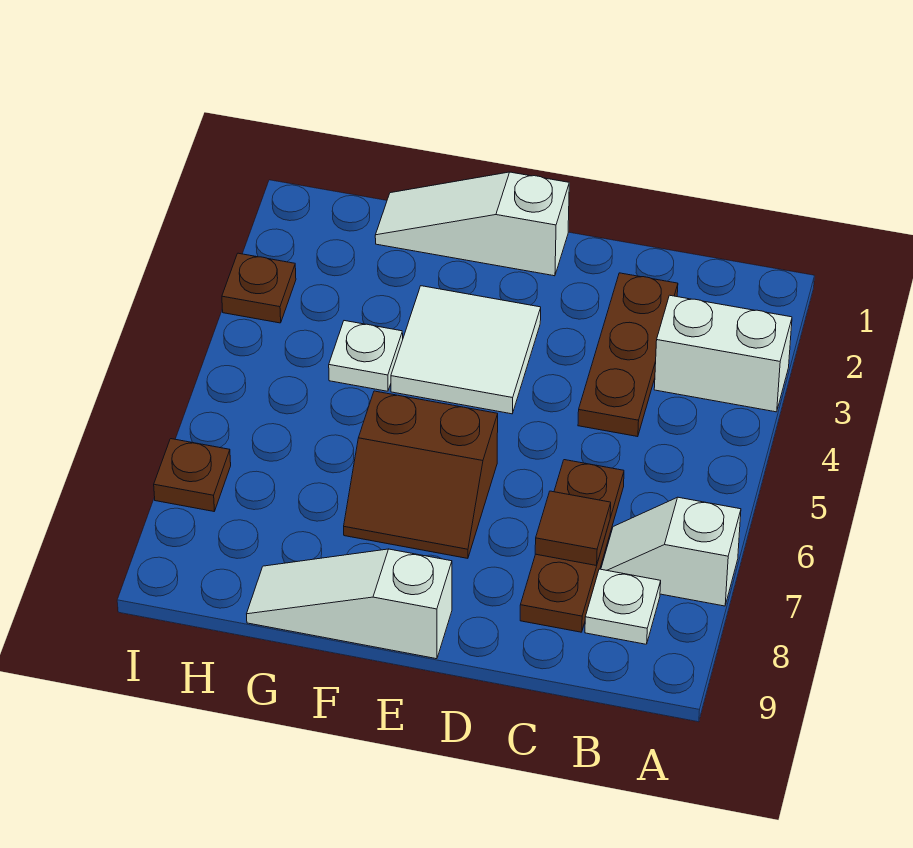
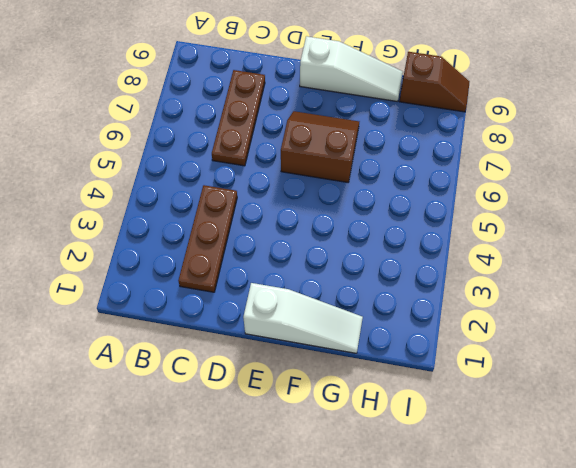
brown slope H9:I9 level 1 top H -> none
none -> white brick A3:B3 level 1
none -> white slope A7:B7 level 1 top A
none -> white plate B8 level 1

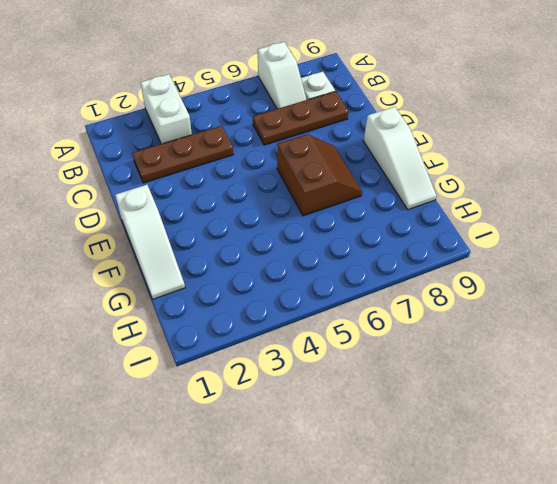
none -> white tile E3:F4 level 1
none -> white plate G4 level 1
none -> brown plate I3 level 1

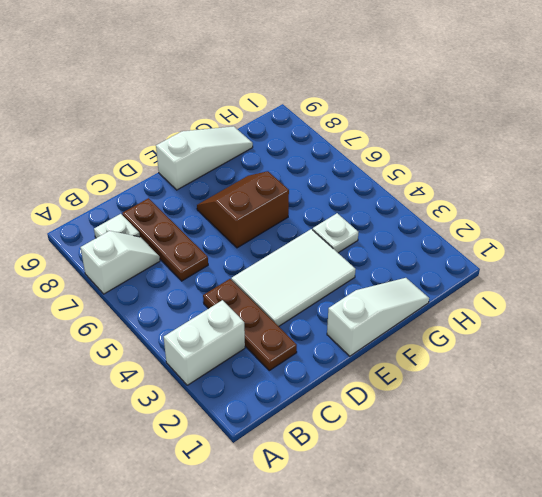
white tile D3:F4 level 1 -> white tile E3:F4 level 1
none -> brown plate I3 level 1
none -> brown plate I7 level 1
none -> brown tile C7 level 2

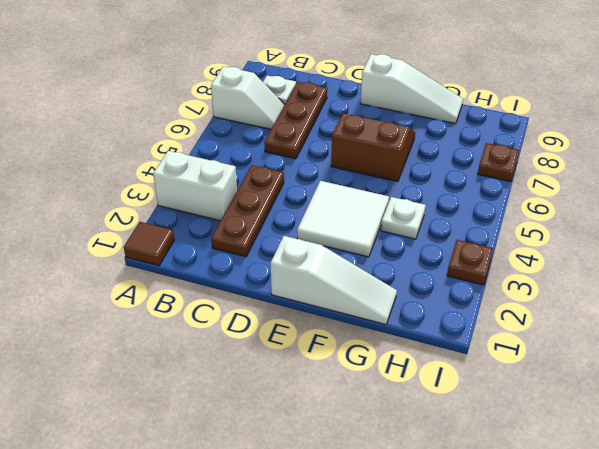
brown tile A1 level 1 -> brown tile C7 level 2

